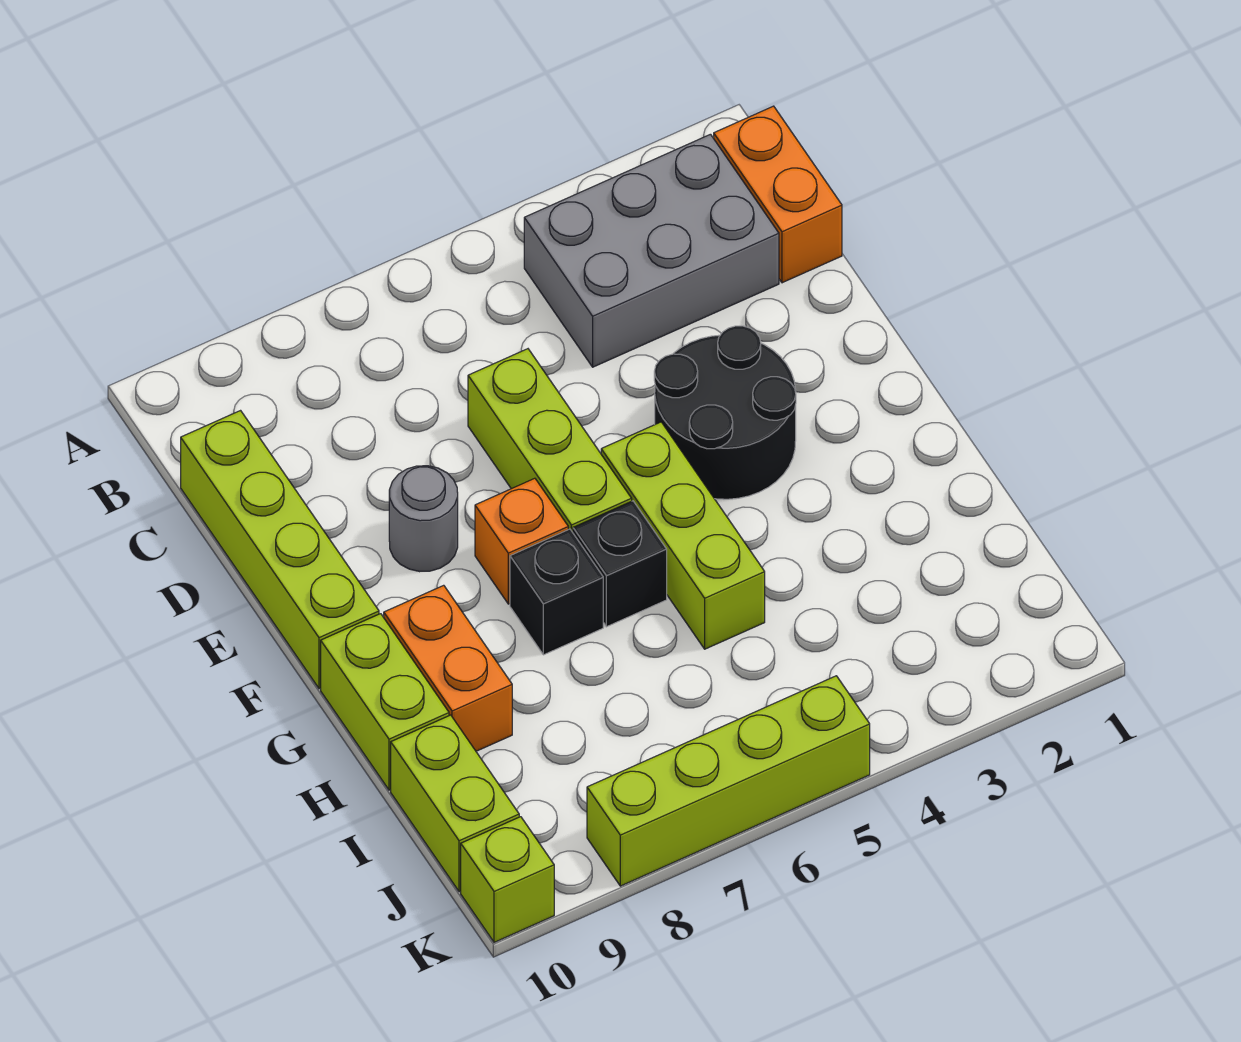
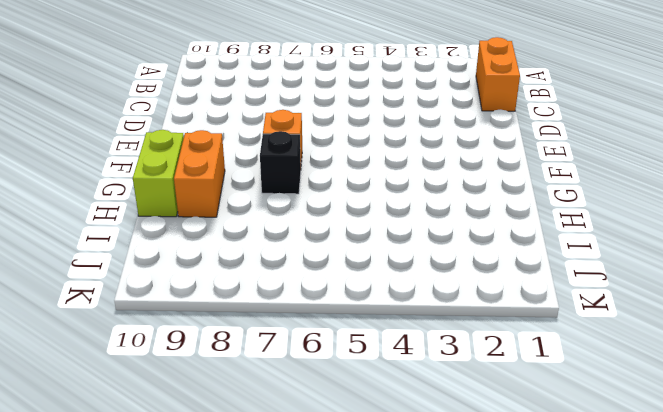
none -> grey brick B2:C4 level 1
none -> lime brick C10:F10 level 1
none -> lime brick D6:F6 level 1

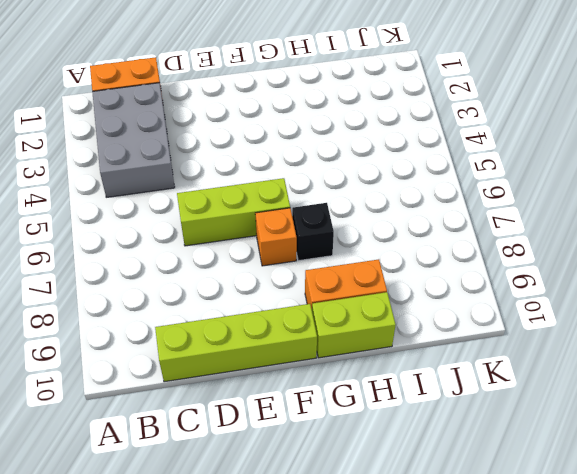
none -> black round brick E3:F4 level 1
none -> grey round brick E8 level 1
none -> lime brick F5:H5 level 1

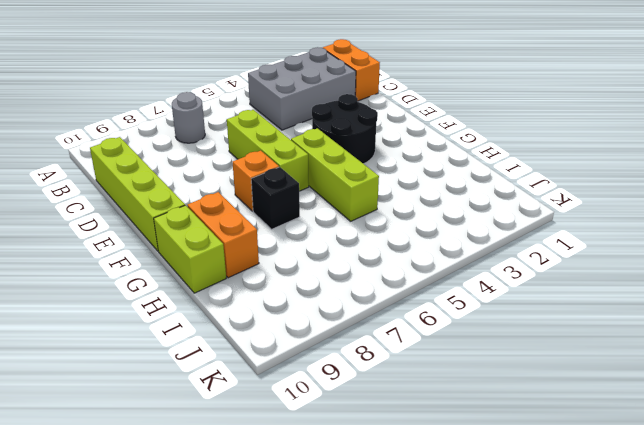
grey round brick B7 level 1 -> grey round brick E8 level 1
none -> black brick G6 level 1
none -> lime brick I10:J10 level 1
none -> lime brick K5:K8 level 1

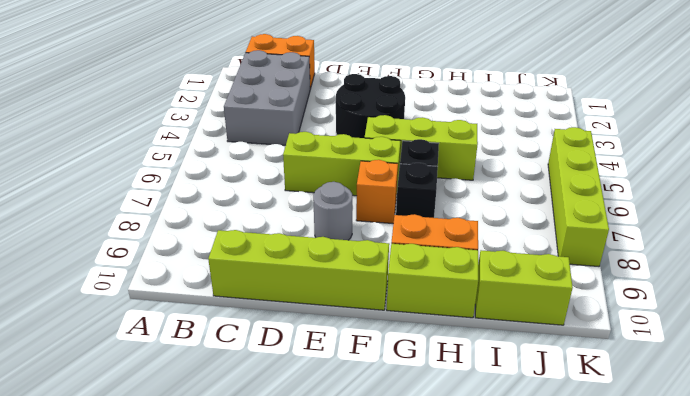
none -> lime brick K10 level 1

